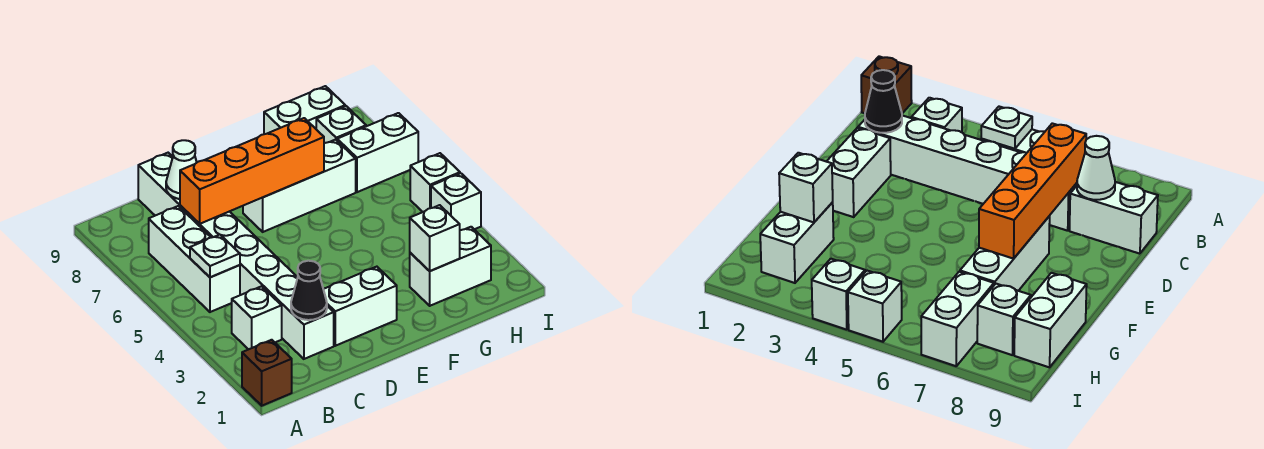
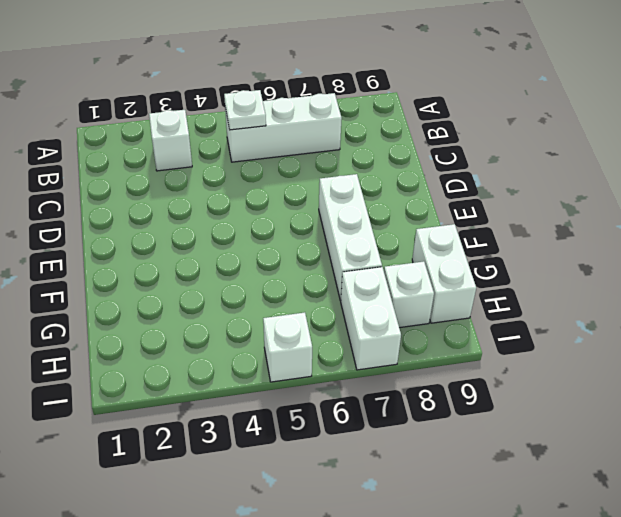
none -> brown brick A1 level 1
none -> white brick C2:C7 level 1
none -> white brick C8:C9 level 1

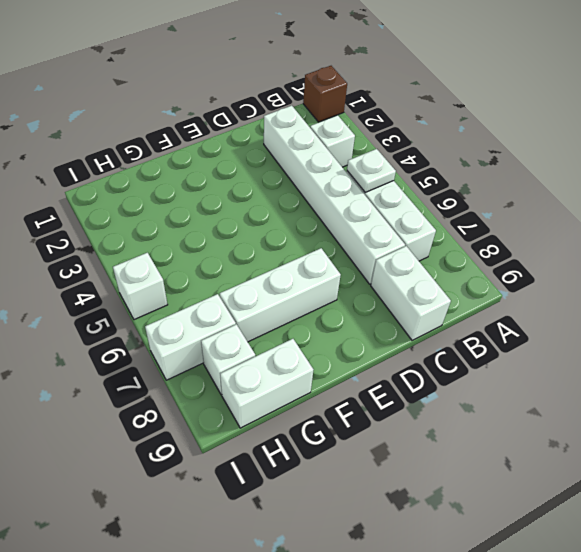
none -> white brick D2:E2 level 1
none -> white brick G2:H2 level 1
none -> white brick I4 level 1

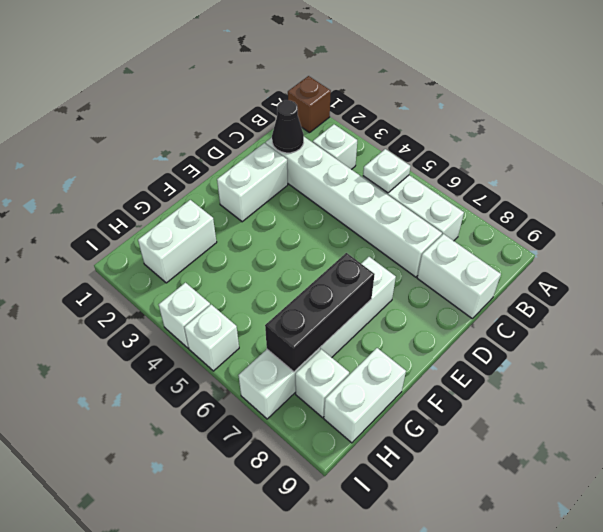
black brick F7:H7 level 2 -> orange brick C7:F7 level 2
none -> white cone C8 level 2
none -> white brick G2 level 2

